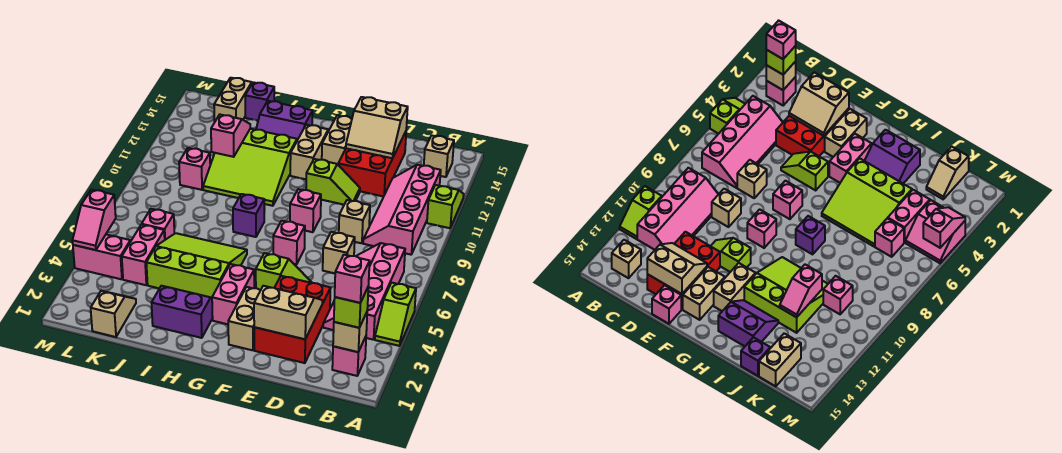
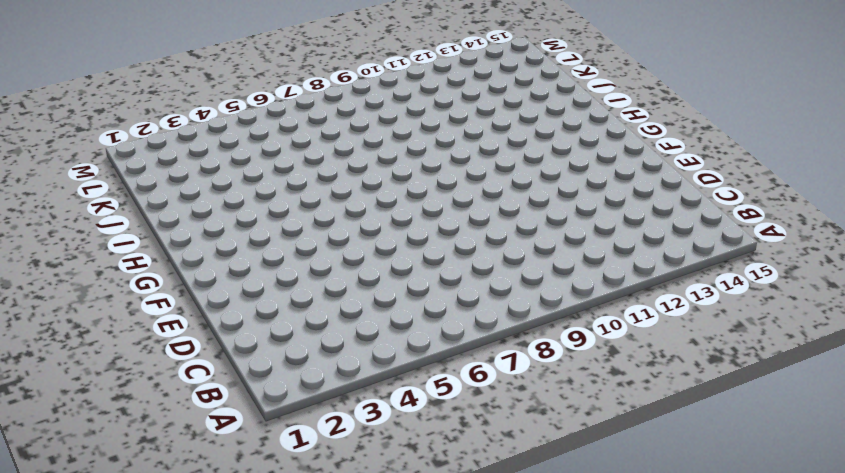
none -> lime slope A4:A5 level 1 top 5
none -> lime slope A11:A12 level 1 top 11
none -> pink brick B2 level 1
none -> pink slope B4:C7 level 1 top B

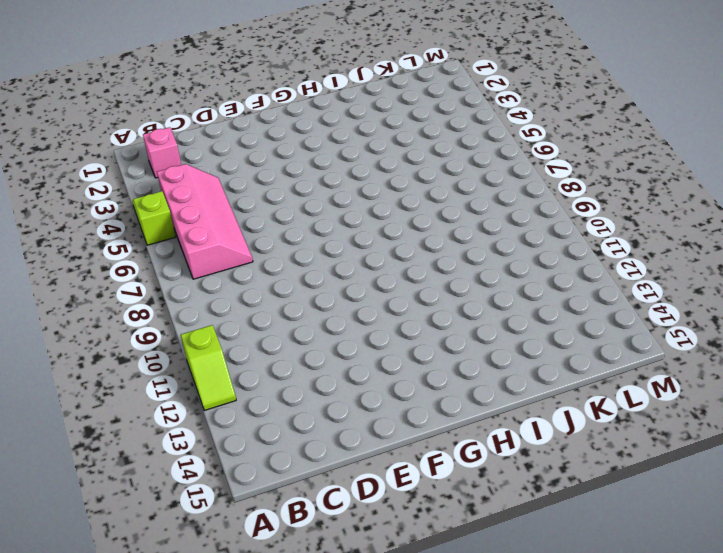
none -> pink slope B9:C12 level 1 top B
none -> tan brick B14 level 1
none -> red brick D2:E4 level 1
none -> tan brick D7 level 1

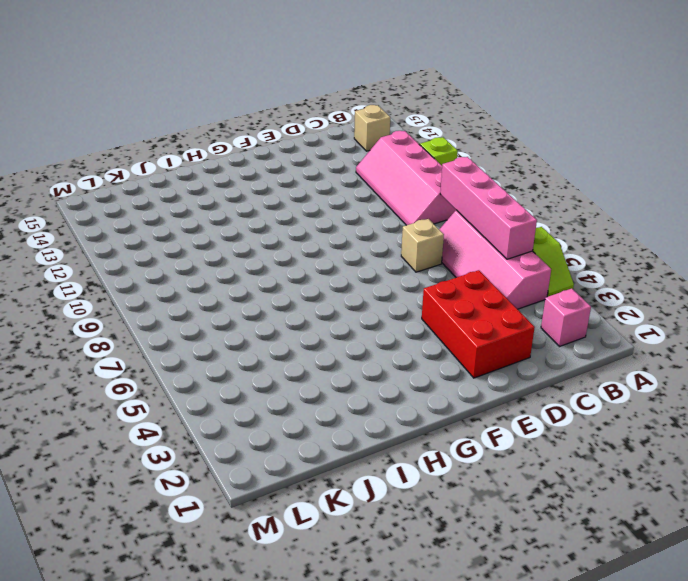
pink brick B5:B8 level 2 -> none
none -> tan brick D9 level 1
none -> red brick D12:E14 level 1
none -> lime slope E5:F5 level 1 top F
none -> lime slope E11:F11 level 1 top F

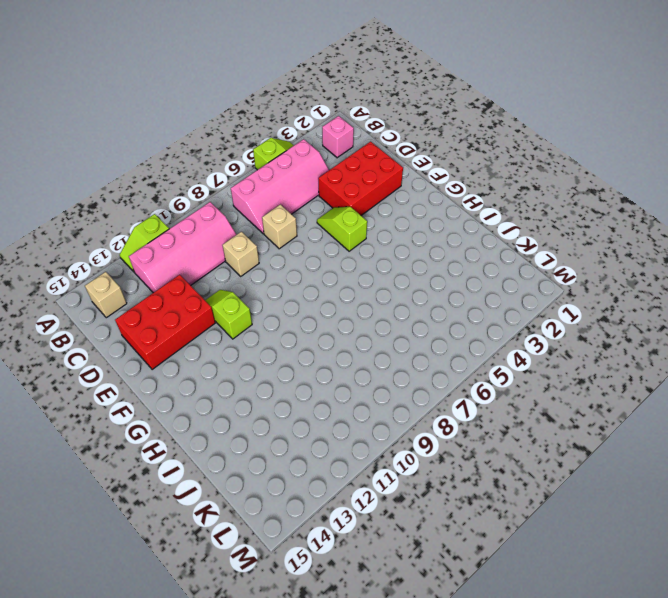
none -> pink brick E15 level 1
none -> tan brick F2:F3 level 1
none -> pink brick F7 level 1
none -> pink brick F9 level 1

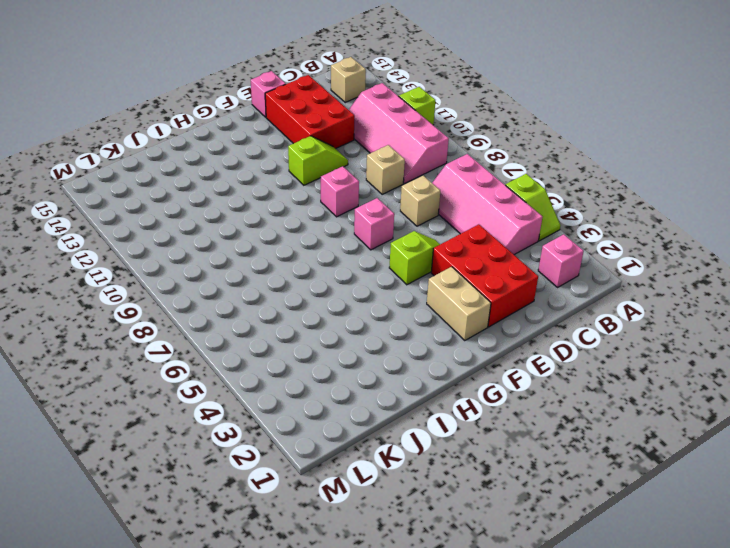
none -> tan brick F13:F14 level 1
none -> pink brick G3:G4 level 1
none -> tan brick G12:G13 level 1
none -> purple slope H2:I3 level 1 top 2

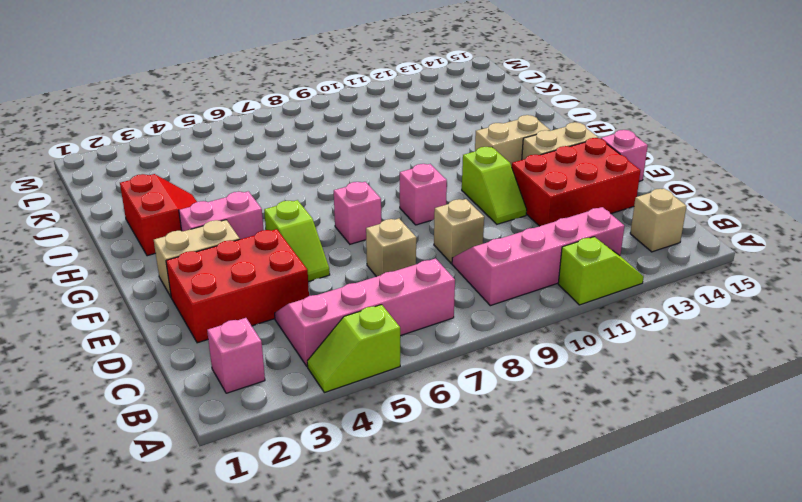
red slope H2:I3 level 1 top 2 -> purple slope H2:I3 level 1 top 2
none -> lime slope H4:J6 level 1 top 4
none -> purple brick H8 level 1
none -> lime slope H10:J12 level 1 top 12
none -> purple slope H13:I14 level 1 top 14

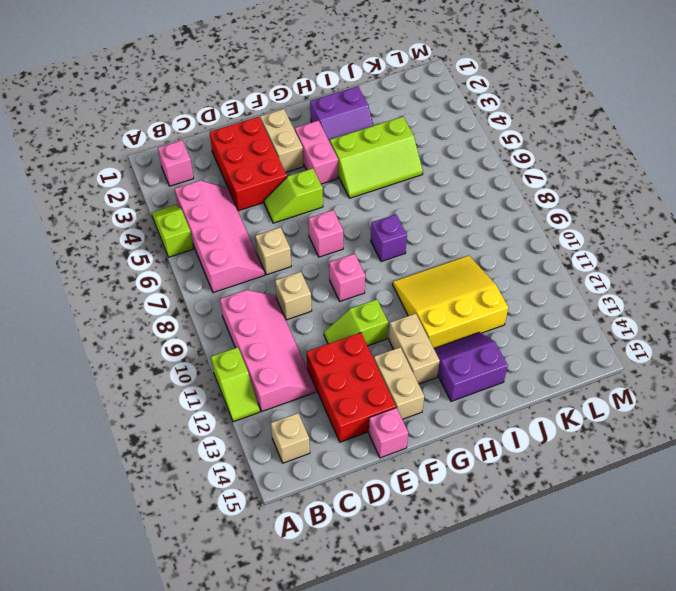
lime slope H4:J5 level 1 top 4 -> lime slope H4:J6 level 1 top 4
yellow slope H10:J12 level 1 top 12 -> lime slope H10:J12 level 1 top 12
none -> purple brick J15 level 1
none -> tan slope K1:K2 level 1 top 1
none -> pink brick K4:K5 level 1
none -> pink brick K6 level 1

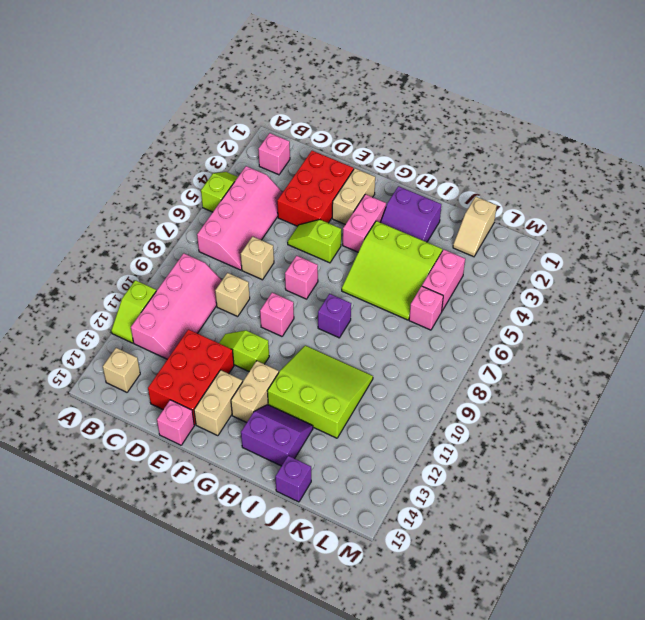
none -> pink brick K10 level 1
none -> tan brick K14:K15 level 1
none -> pink slope L4:M5 level 1 top 4
none -> tan brick B2 level 2

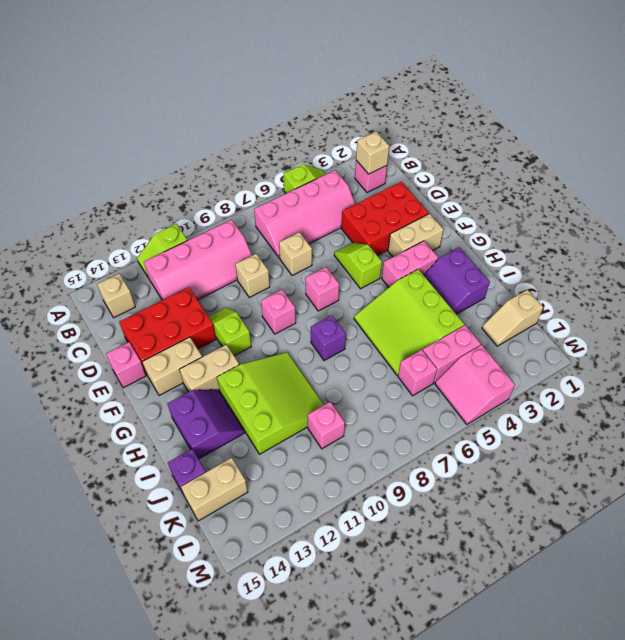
none -> tan slope D2:E3 level 2 top 2
none -> tan slope D13:E14 level 2 top 14
none -> pink slope J11:J12 level 2 top 11
none -> pink slope M4:M5 level 2 top 5

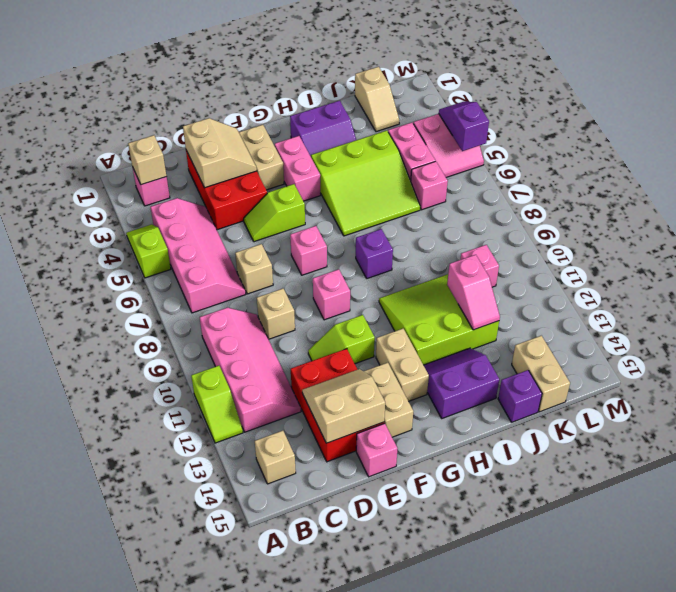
tan slope D2:E3 level 2 top D -> tan slope D2:E3 level 2 top 2
purple slope M4:M5 level 2 top 5 -> pink slope M4:M5 level 2 top 5
none -> lime brick B2 level 3
none -> pink brick B2 level 4

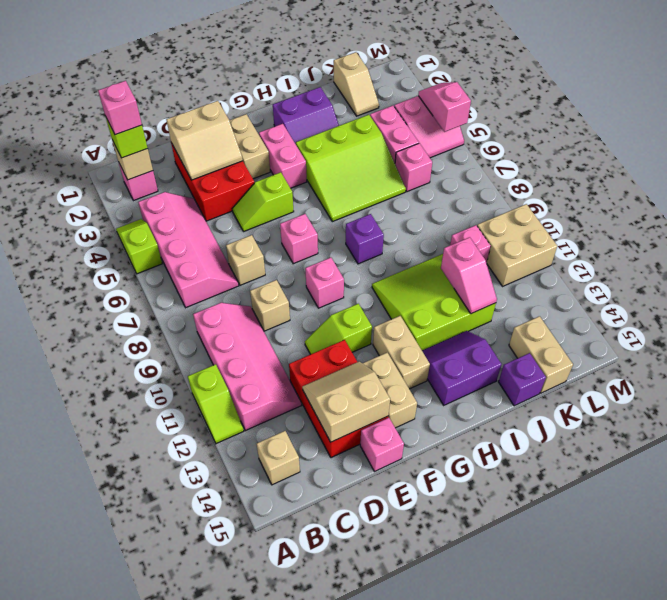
tan brick L10:M11 level 1 -> none

